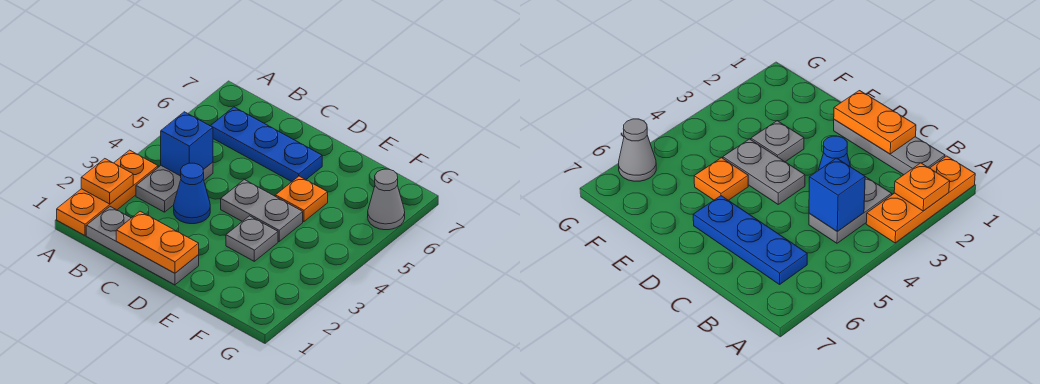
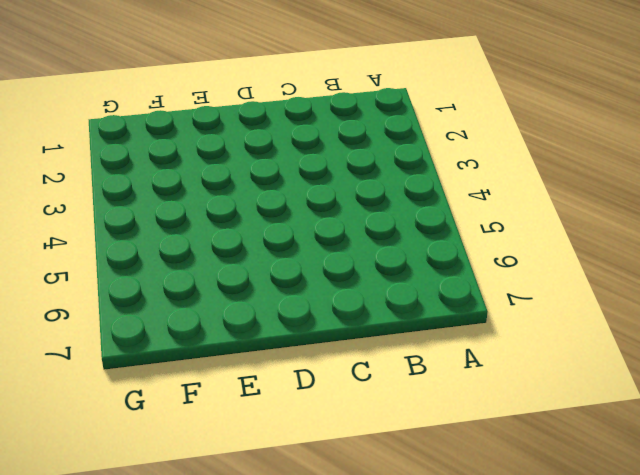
none -> orange plate A1:A3 level 1
none -> grey plate B1:D1 level 1
none -> grey plate B3:B4 level 1

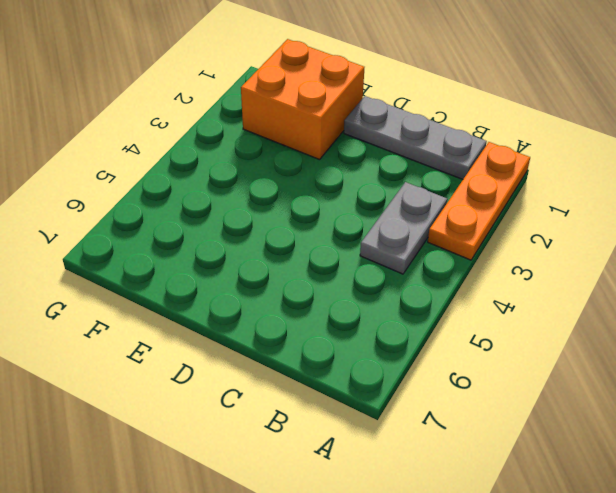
orange brick E1:F2 level 1 -> none
none -> blue plate B6:D6 level 1
none -> blue cone C3 level 1
none -> grey plate D4:E4 level 1

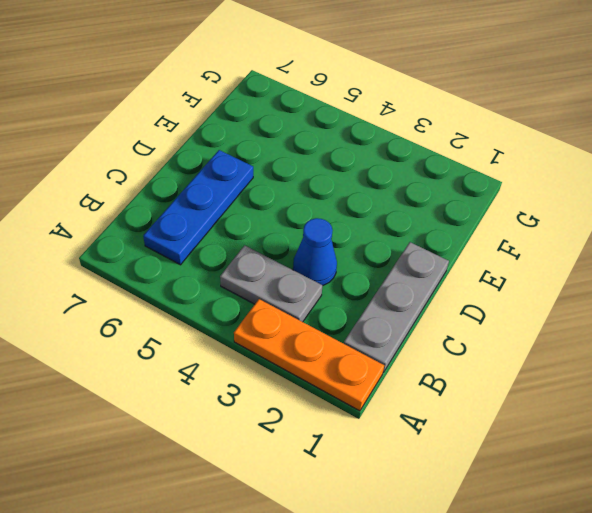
none -> grey plate D4:E4 level 1
none -> grey plate E3 level 1
none -> orange plate E5 level 1

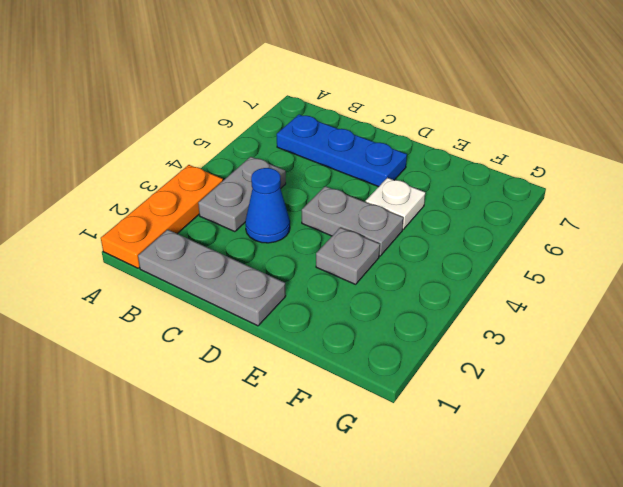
white plate E5 level 1 -> orange plate E5 level 1
none -> grey cone G6 level 1
none -> orange plate A2 level 2
none -> blue brick B4 level 2

